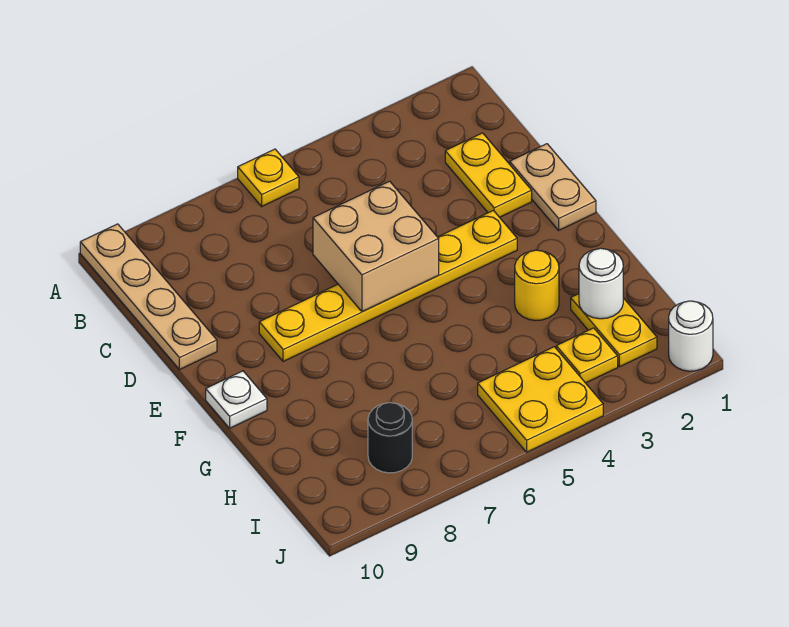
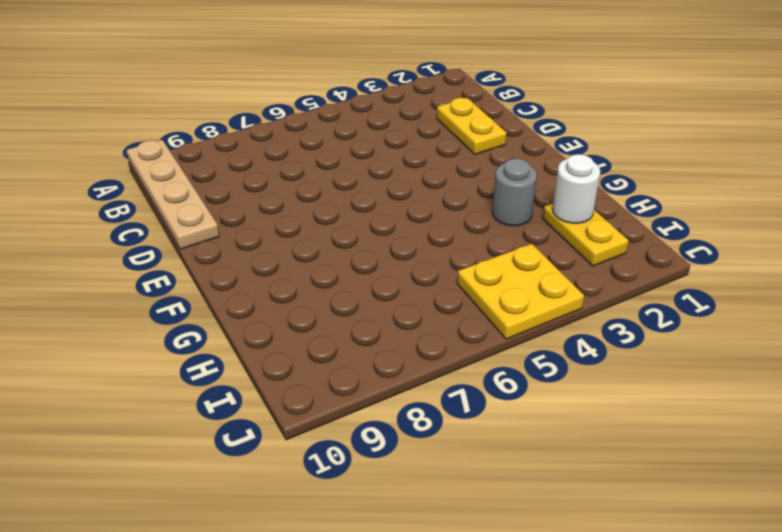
grey round brick G3 level 1 -> yellow round brick G3 level 1
none -> yellow plate A6 level 1
none -> tan plate D1:E1 level 1
none -> yellow plate E3:E8 level 1

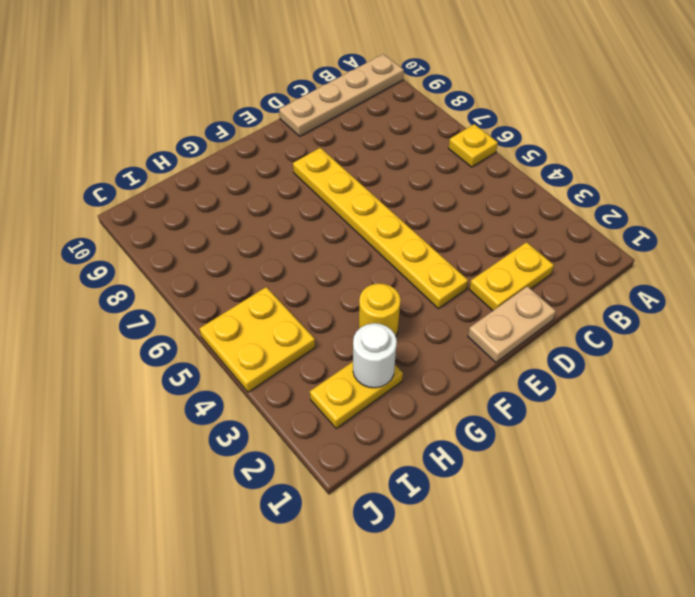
none -> white plate F10 level 1
none -> yellow plate I3 level 1
none -> black round brick I8 level 1

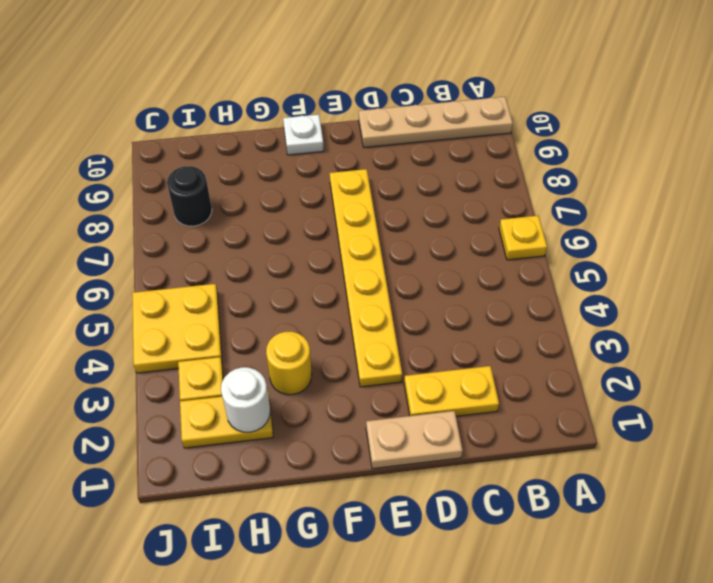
none -> white round brick J1 level 1
none -> tan brick D5:E6 level 2

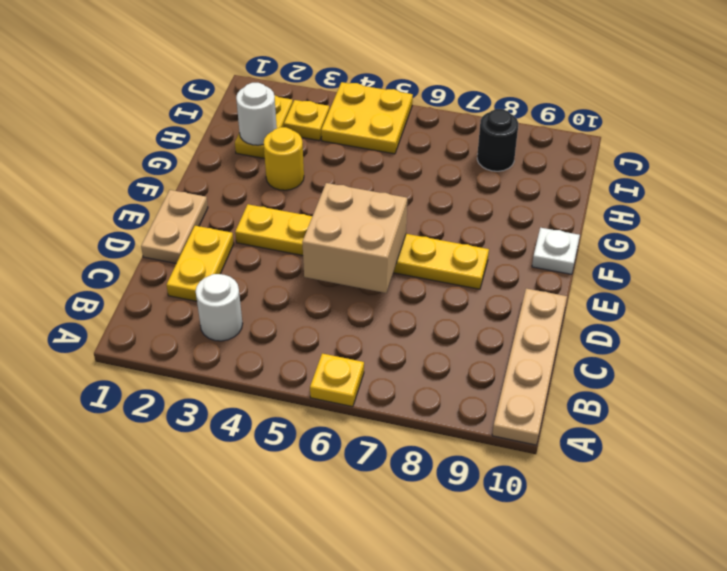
white round brick B3 level 1 -> white round brick J1 level 1

